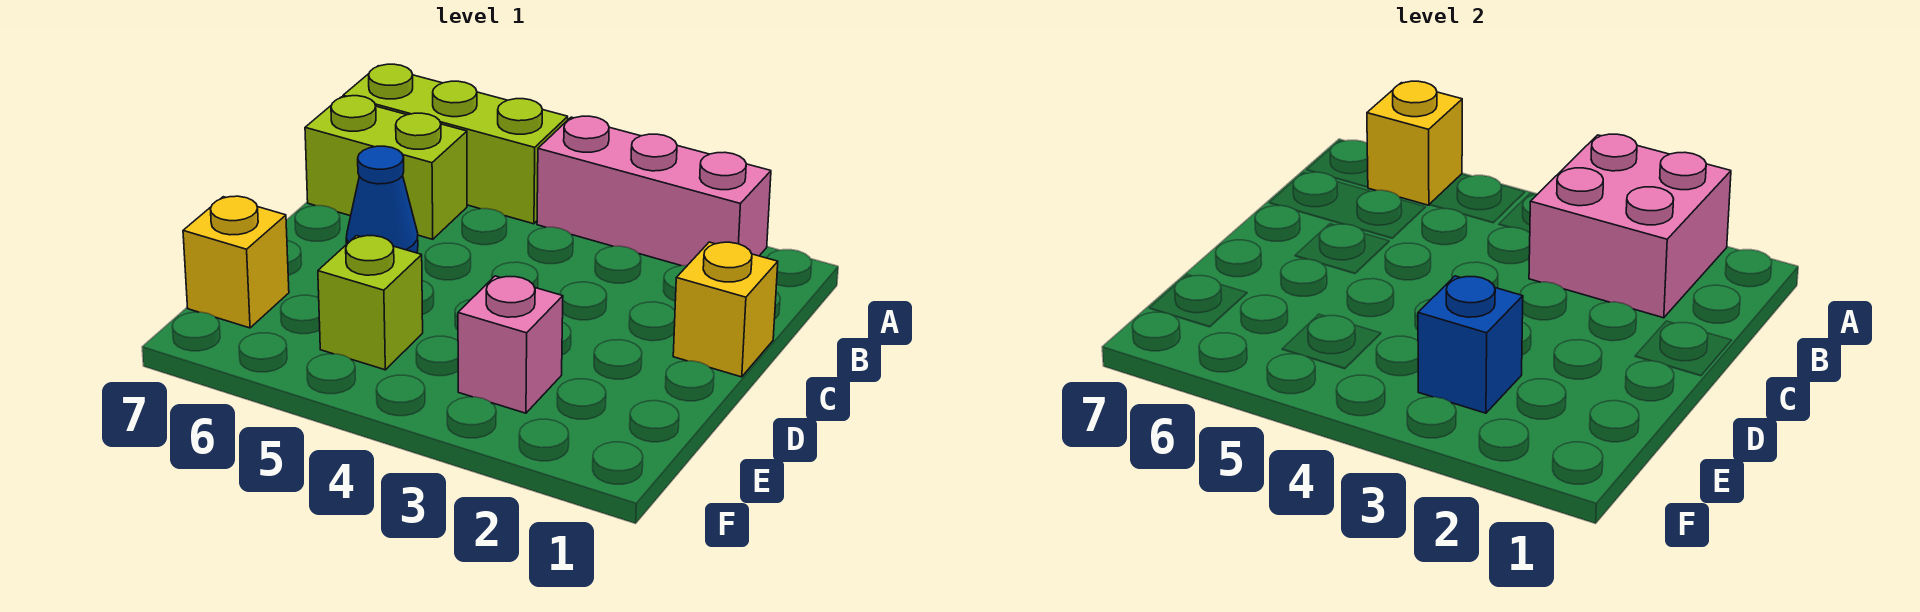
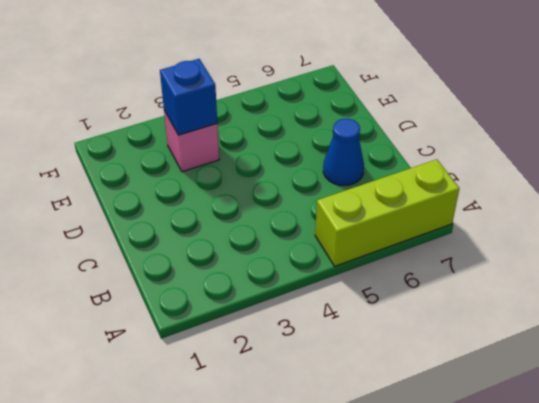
none -> pink brick A2:A4 level 1
none -> lime brick B6:B7 level 1

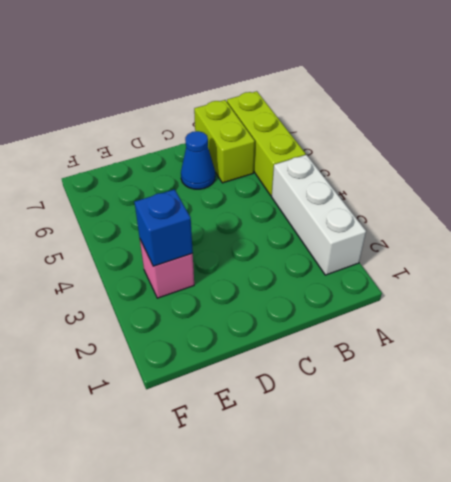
white brick A2:A4 level 1 -> pink brick A2:A4 level 1
none -> yellow brick C1 level 1
none -> lime brick E5 level 1

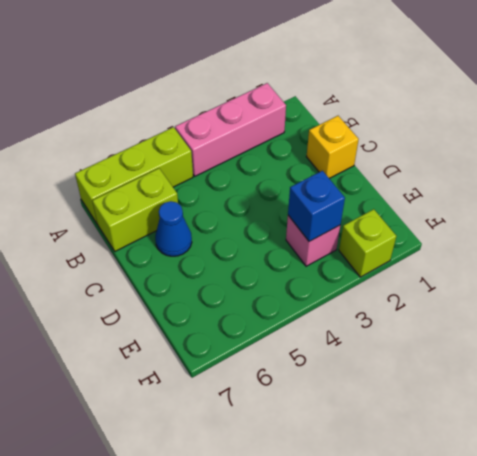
lime brick F2 level 1 -> lime brick E5 level 1
none -> yellow brick E7 level 1
none -> pink brick A2:B3 level 2

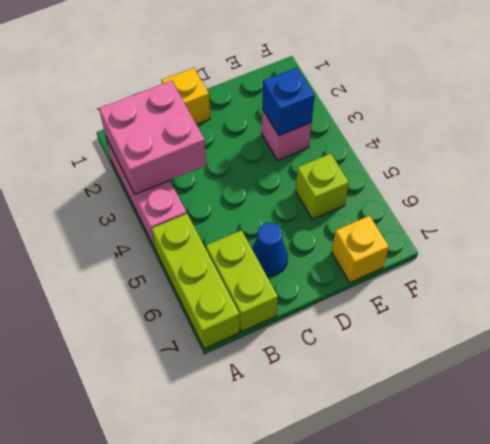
none -> yellow brick A6 level 2

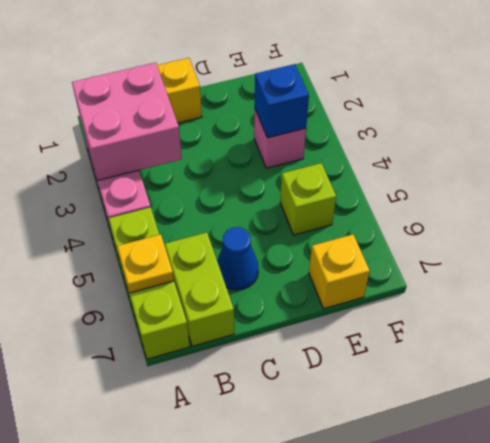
yellow plate A6 level 2 -> yellow brick A6 level 2

